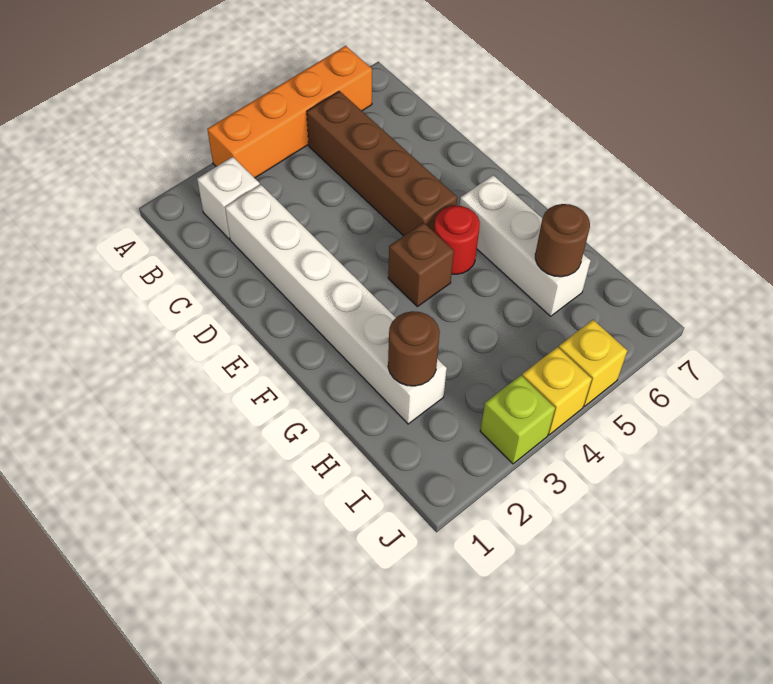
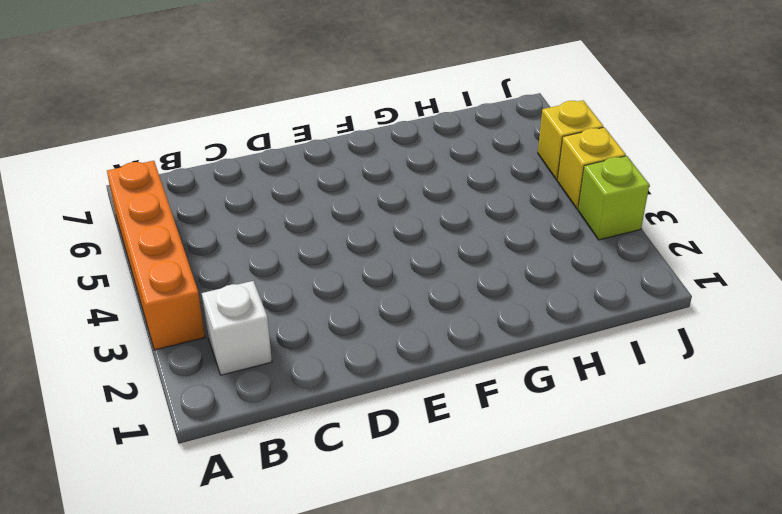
none -> brown brick B5:E5 level 1
none -> white brick C2:H2 level 1
none -> brown brick F4 level 1

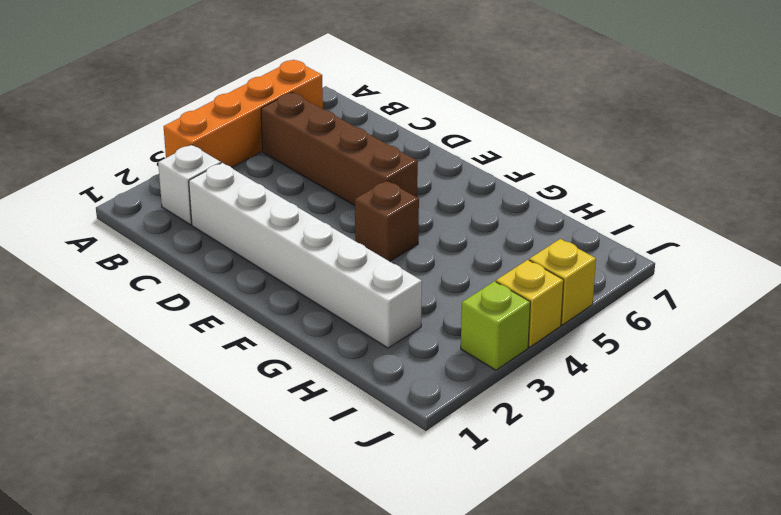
none -> red round brick F5 level 1
none -> white brick F6:H6 level 1
none -> brown round brick H2 level 2

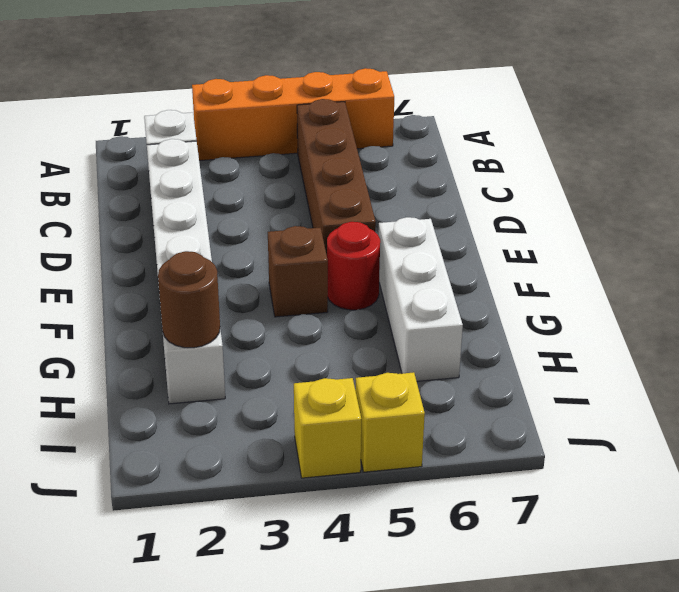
none -> lime brick J3 level 1
none -> brown round brick H6 level 2

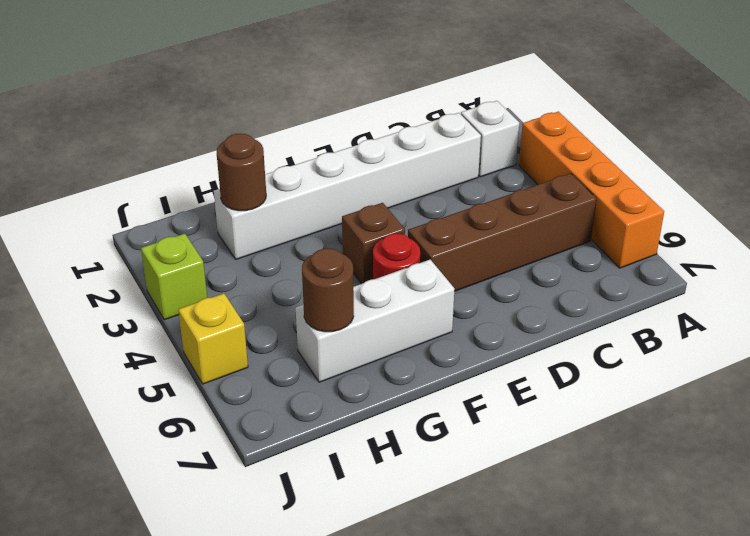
none -> yellow brick J4 level 1

